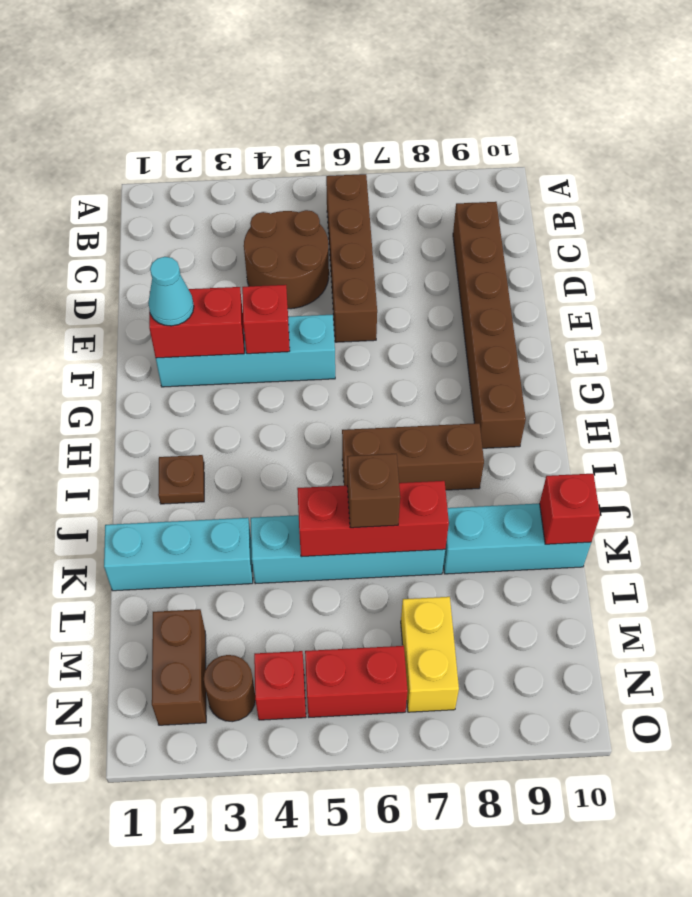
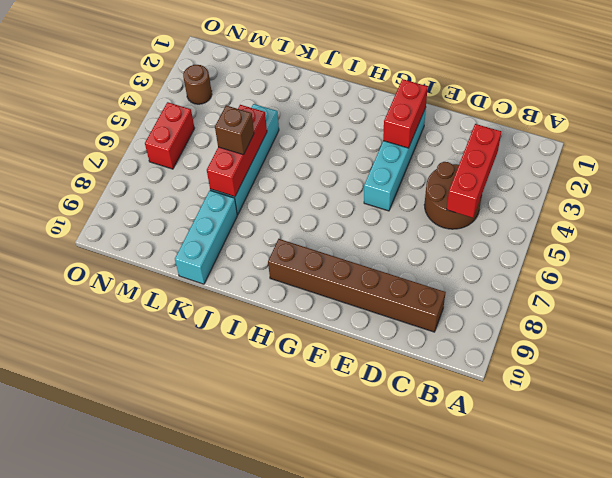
red brick C3:C5 level 2 -> none
none -> brown brick B6:E6 level 1
none -> brown plate I2 level 1
none -> brown brick I6:I8 level 1

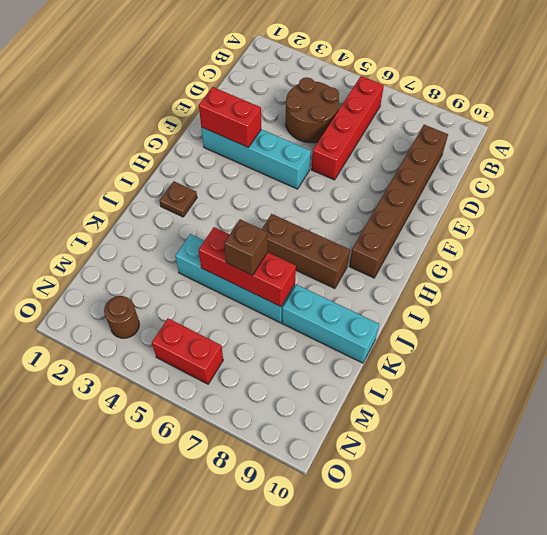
red brick B6:E6 level 1 -> brown brick B6:E6 level 1
none -> cyan brick K1:K3 level 1
none -> brown brick M2:N2 level 1
none -> yellow brick M7:N7 level 1

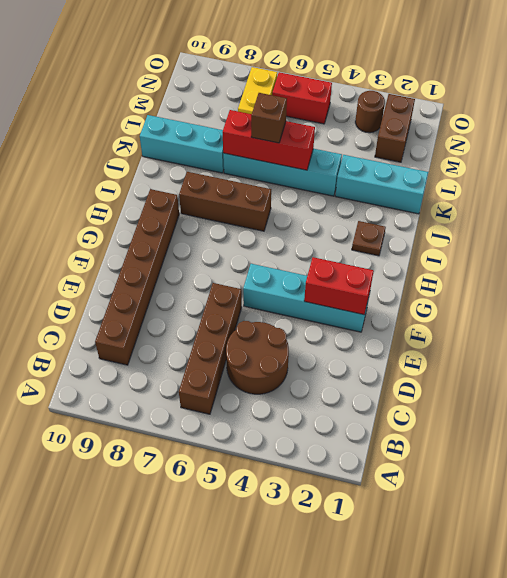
none -> red brick N4 level 1
none -> red brick F4 level 2
none -> red brick K10 level 2

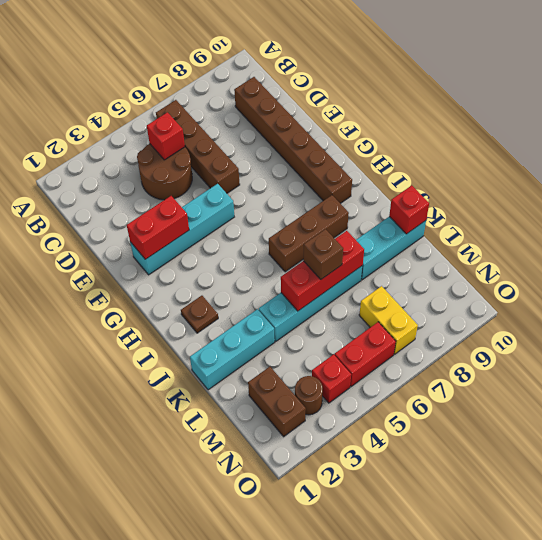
red brick C5 level 2 -> red brick F4 level 2
none -> cyan cone F2 level 3

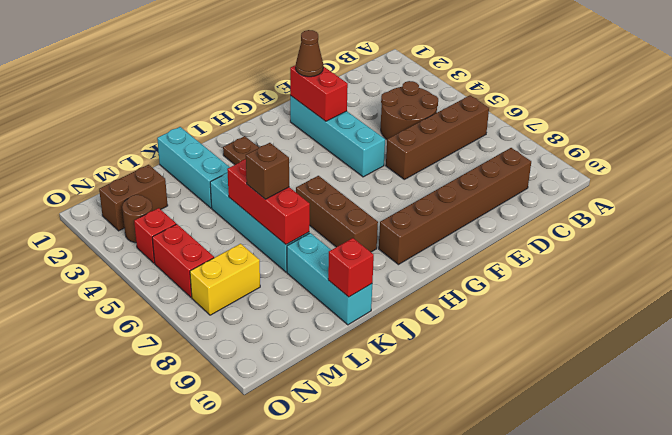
brown cone F2 level 3 -> cyan cone F2 level 3
none -> red brick F4 level 2

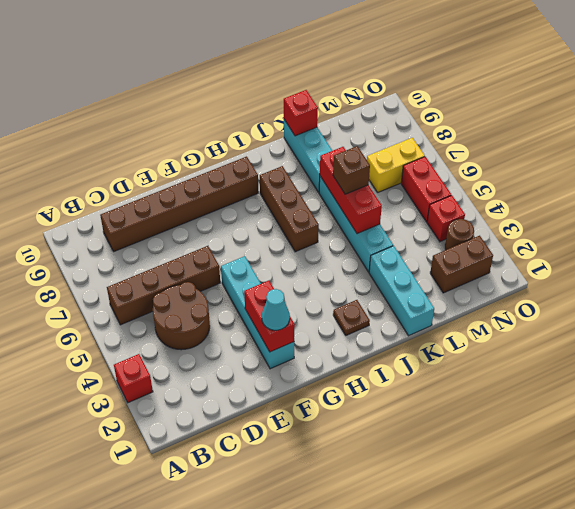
red brick A3 level 1 -> red brick F4 level 2

